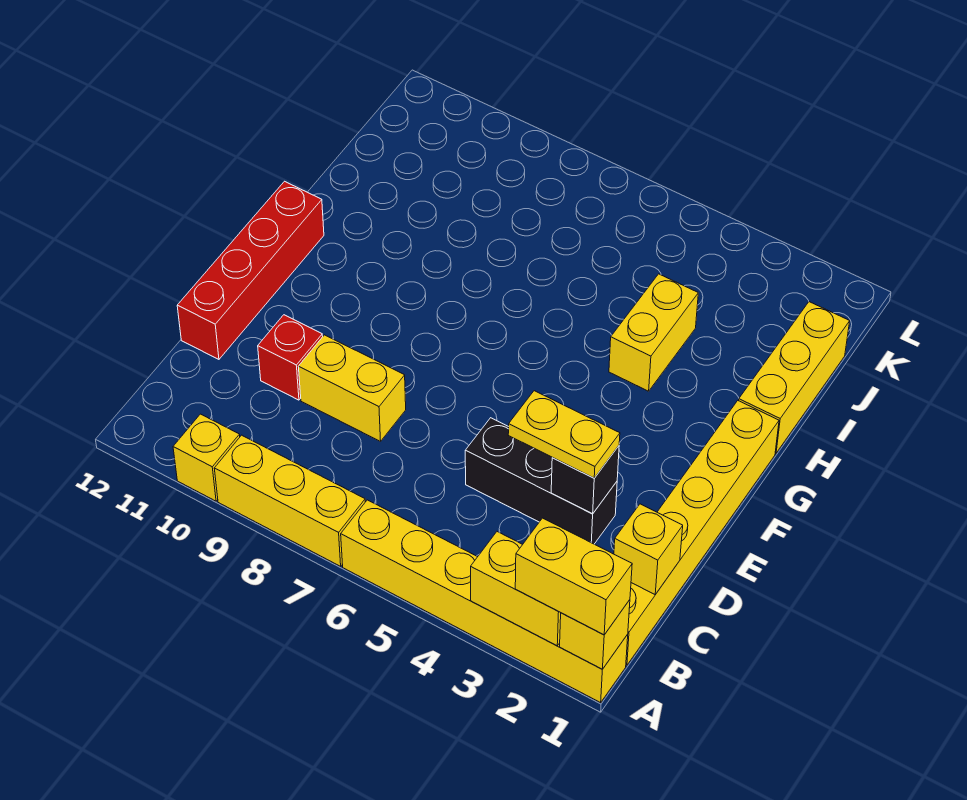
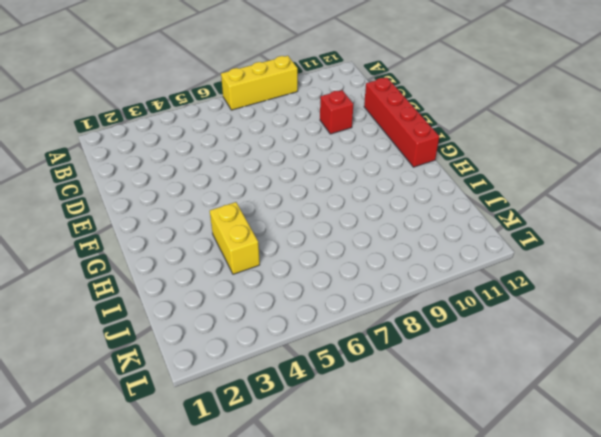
none -> yellow brick A1:A6 level 1
none -> yellow brick A10 level 1
none -> yellow brick B1:G1 level 1

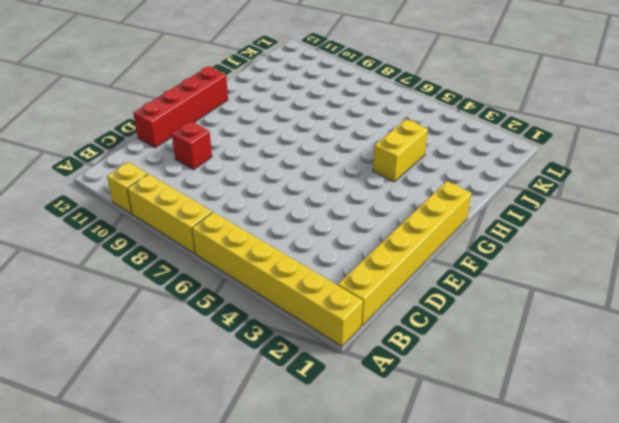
none -> black brick D3:D5 level 1
none -> yellow brick D8:D9 level 1
none -> yellow brick H1:J1 level 1

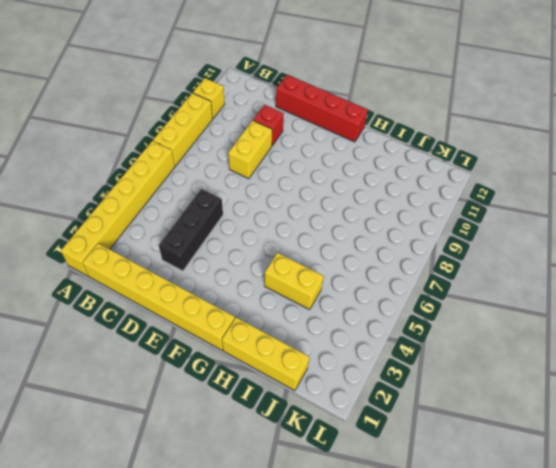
none -> yellow brick A1 level 2
none -> yellow brick A2:A3 level 2
none -> yellow brick C1 level 2

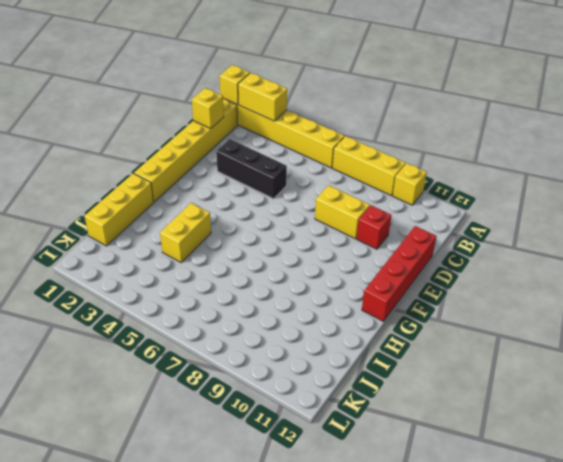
none -> black brick D3 level 2
none -> yellow brick A1:A2 level 3
none -> yellow plate D3:D4 level 3

